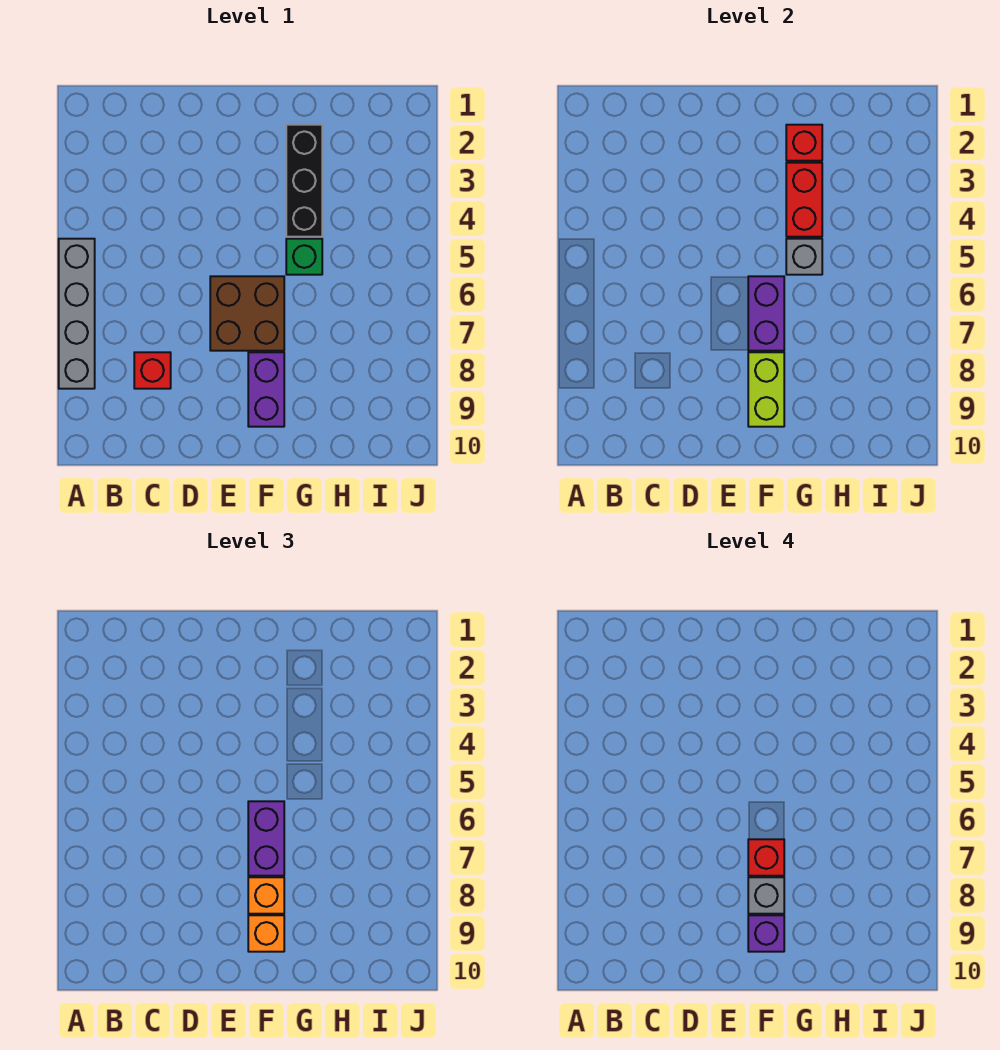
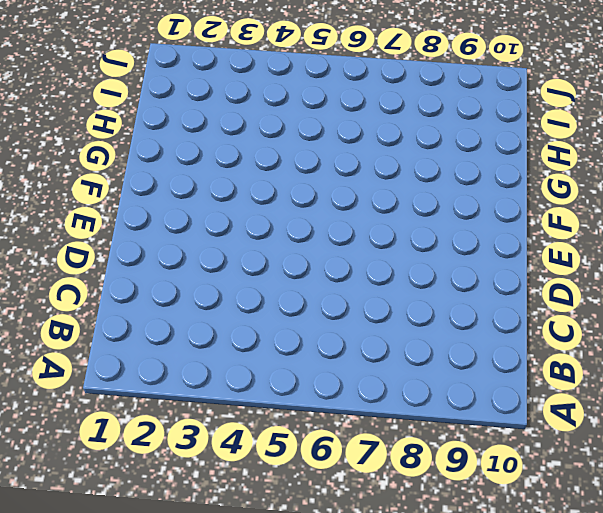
none -> grey brick A5:A8 level 1
none -> red brick C8 level 1
none -> brown brick E6:F7 level 1

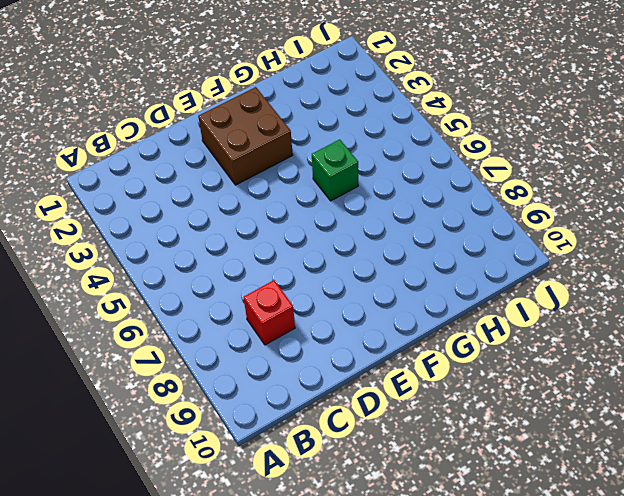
brown brick E2:F3 level 1 -> brown brick E6:F7 level 1
none -> grey brick A5:A8 level 1
none -> purple brick F8:F9 level 1
none -> black brick G2:G4 level 1

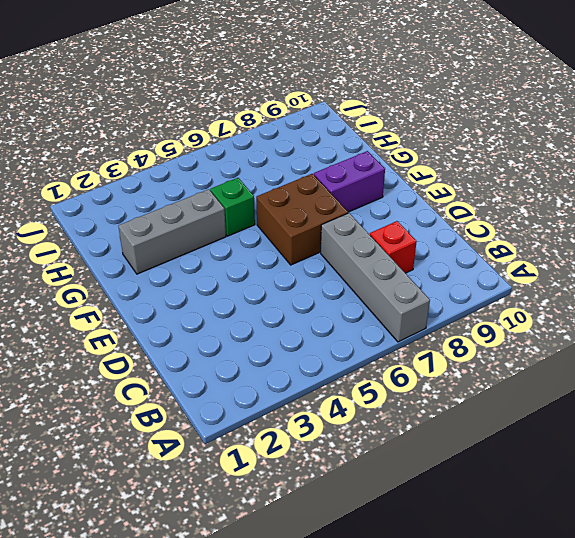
grey brick A7:D7 level 1 -> grey brick A5:A8 level 1
grey brick G2:G4 level 1 -> black brick G2:G4 level 1
none -> purple brick F6:F7 level 2
none -> lime brick F8:F9 level 2
none -> red brick G2 level 2

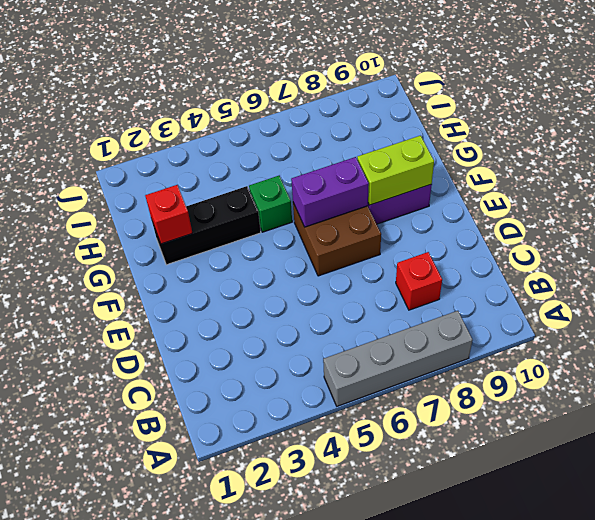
none -> red brick G3:G4 level 2
none -> grey brick G5 level 2
none -> purple brick F6:F7 level 3

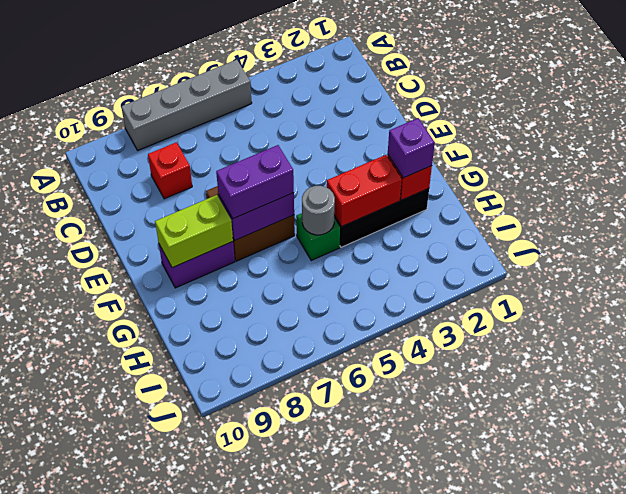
purple brick G2 level 3 -> purple brick F9 level 4
grey round brick G5 level 2 -> grey brick G5 level 2
none -> orange brick F8 level 3
none -> orange brick F9 level 3
none -> red brick F7 level 4

